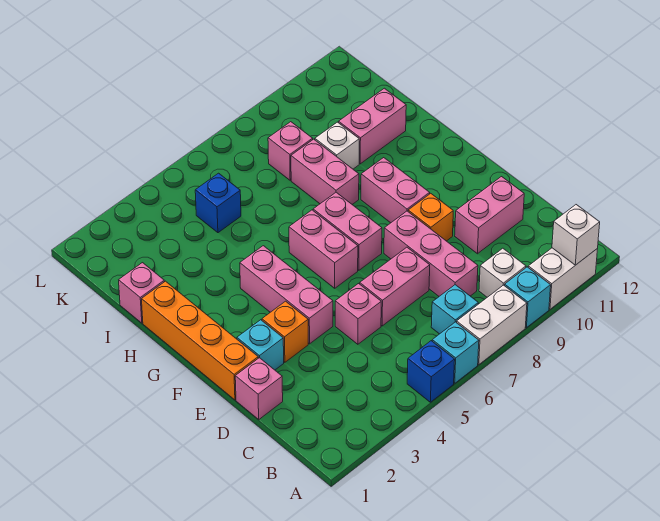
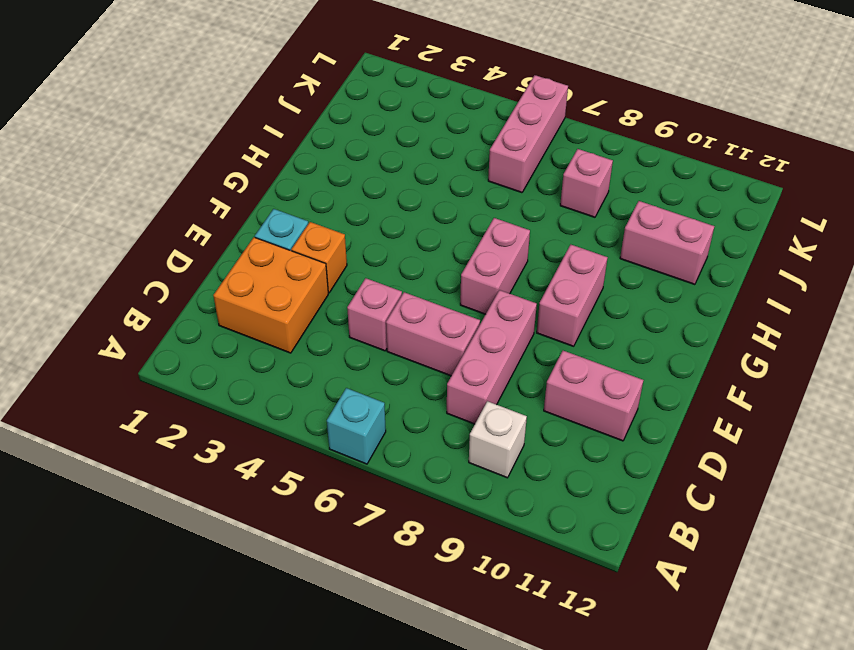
orange brick C2:D3 level 1 -> none
pink brick J6:L6 level 1 -> pink brick E4:G4 level 1
none -> blue brick A5 level 1
none -> white brick A7:A8 level 1
none -> cyan brick A9 level 1

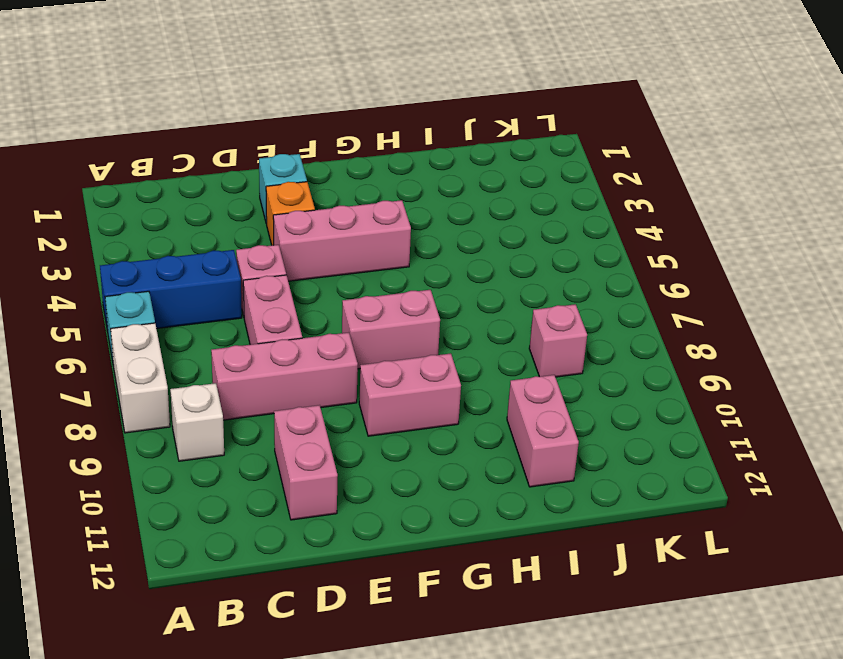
blue brick A5:C5 level 1 -> blue brick A5 level 1
none -> cyan brick A9 level 1
none -> white brick A10:A11 level 1
none -> cyan brick B7 level 1

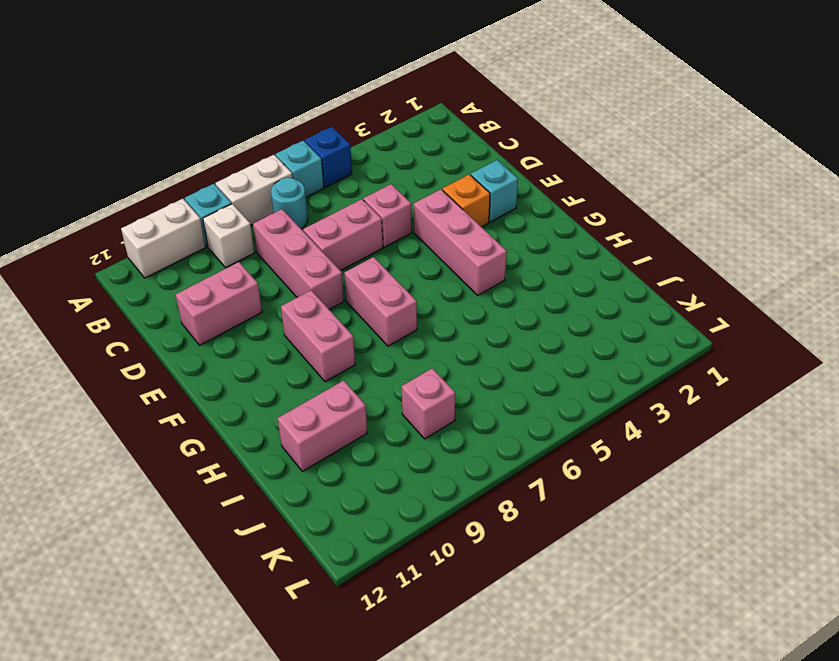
cyan round brick B7 level 1 -> cyan brick B7 level 1
none -> pink brick D1 level 1
none -> orange brick E1:H1 level 1
none -> orange brick E9 level 1

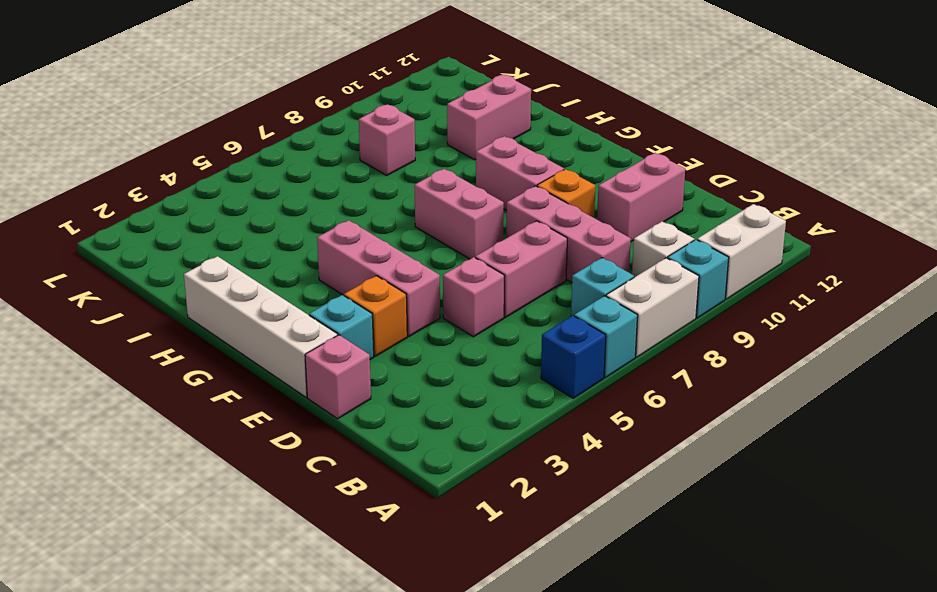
white brick E1:H1 level 1 -> orange brick E1:H1 level 1
none -> pink brick F6:G6 level 1
none -> pink brick H8:I8 level 1
none -> pink brick I1 level 1

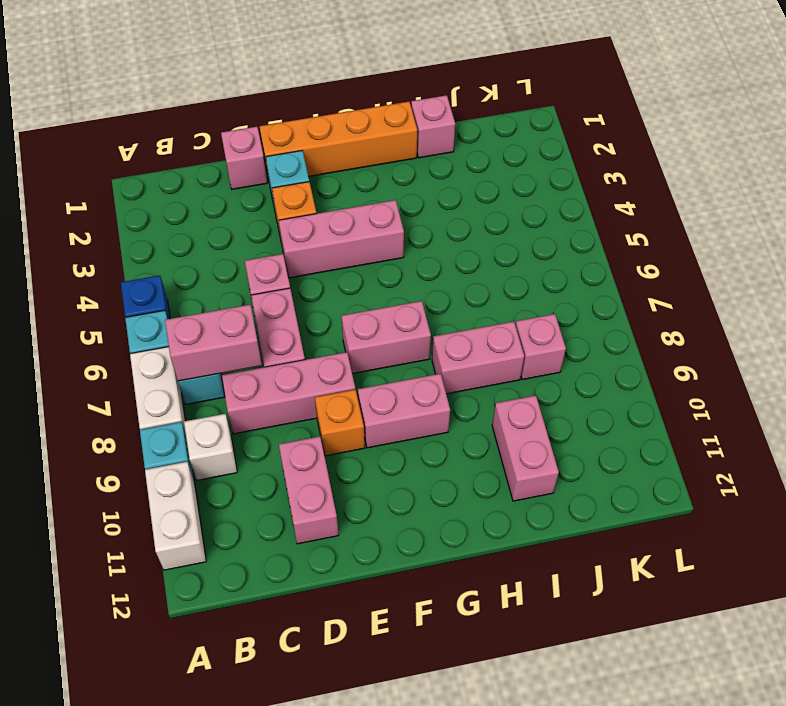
pink brick B7:C7 level 2 -> pink brick F6:G6 level 1
none -> white brick I9 level 1
none -> blue brick J5 level 1
none -> white brick A11 level 2

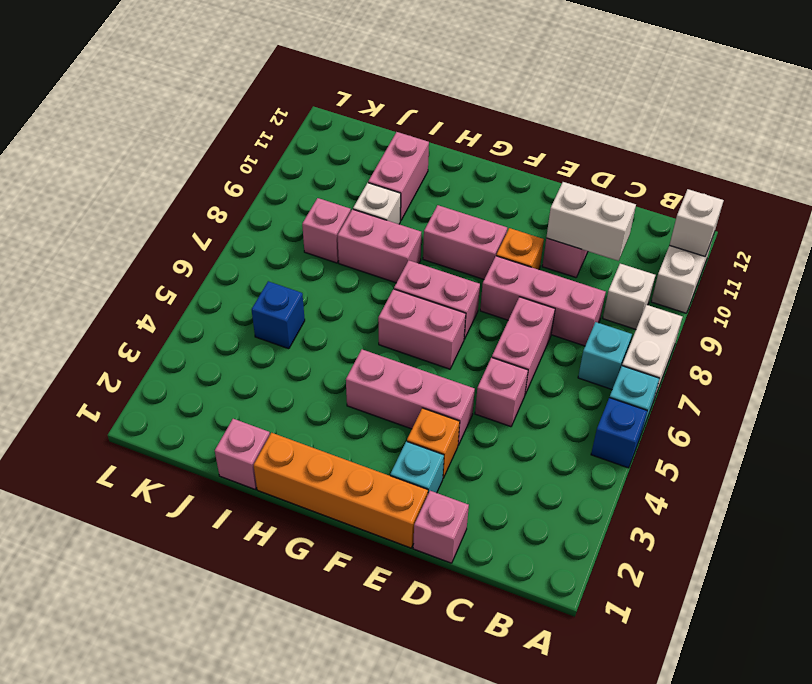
white brick C10:D10 level 2 -> none
none -> cyan brick A9 level 1

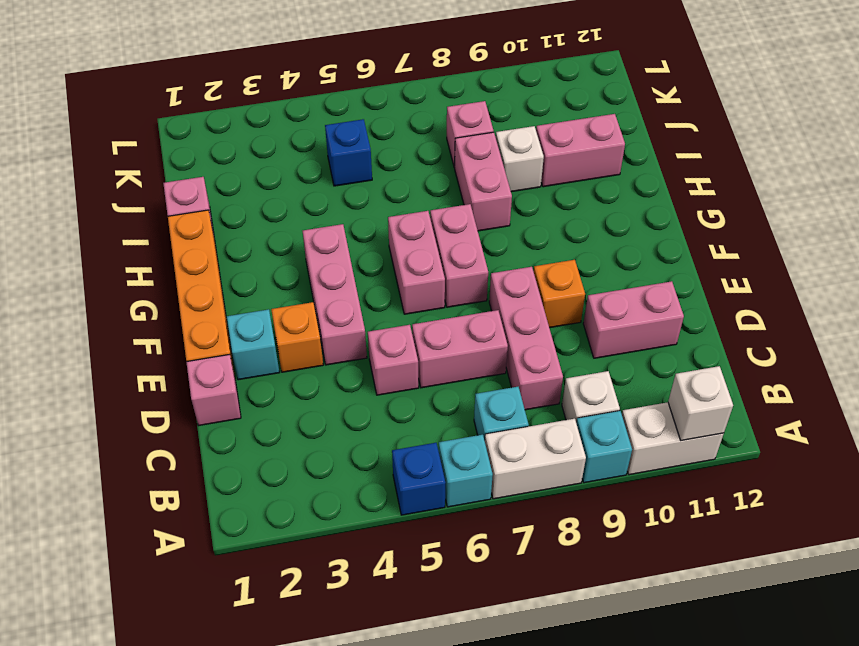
none -> pink brick F9:G9 level 1

